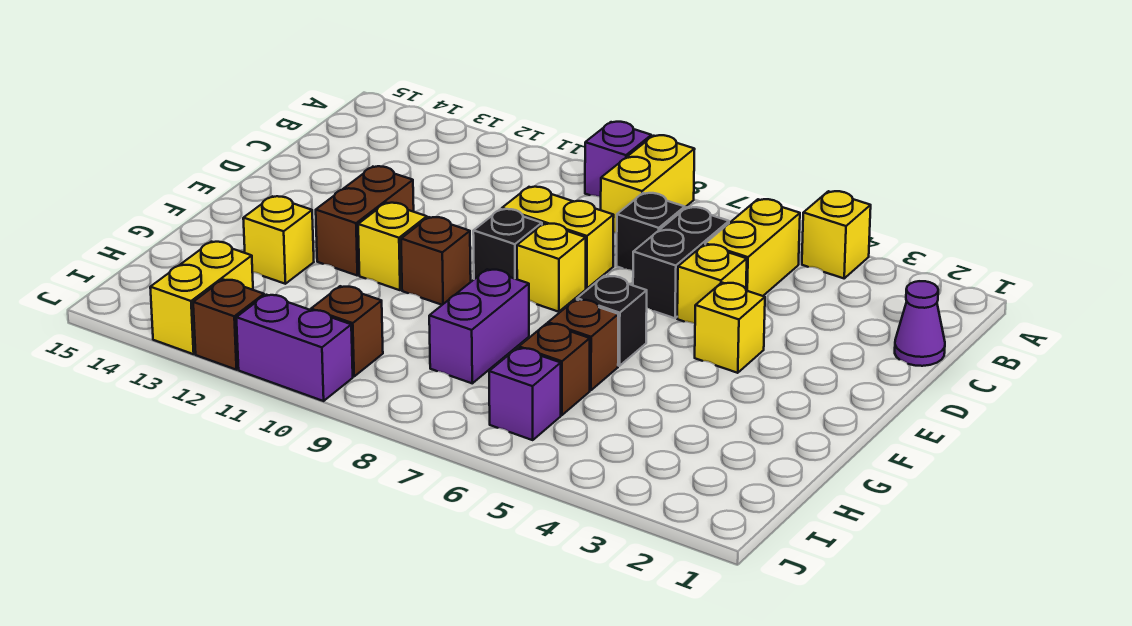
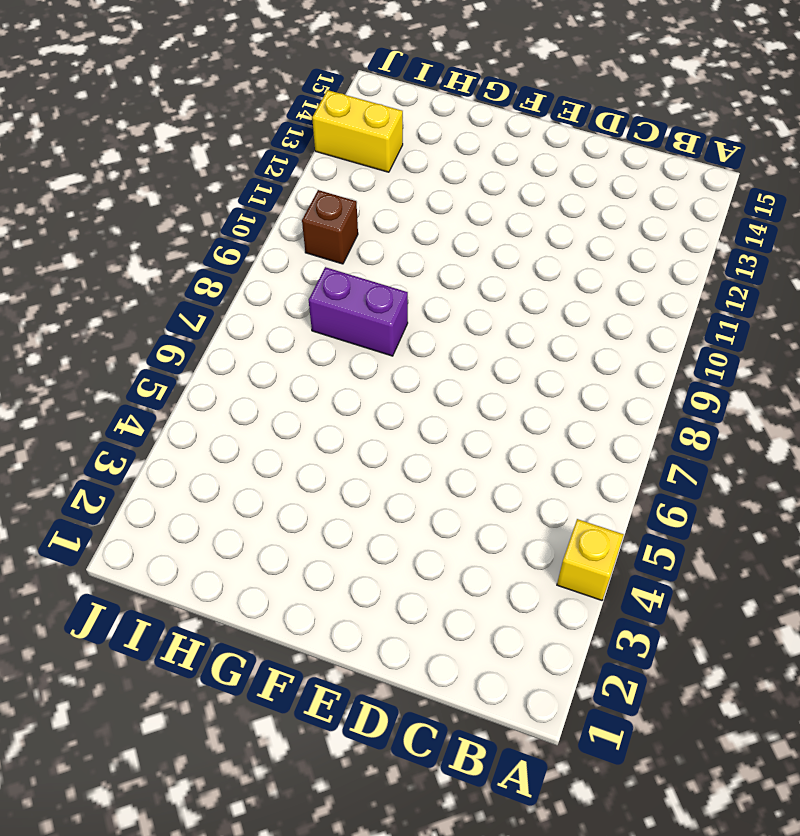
none -> yellow brick A8:B8 level 1
none -> purple brick A9 level 1
none -> yellow brick B5:C5 level 1

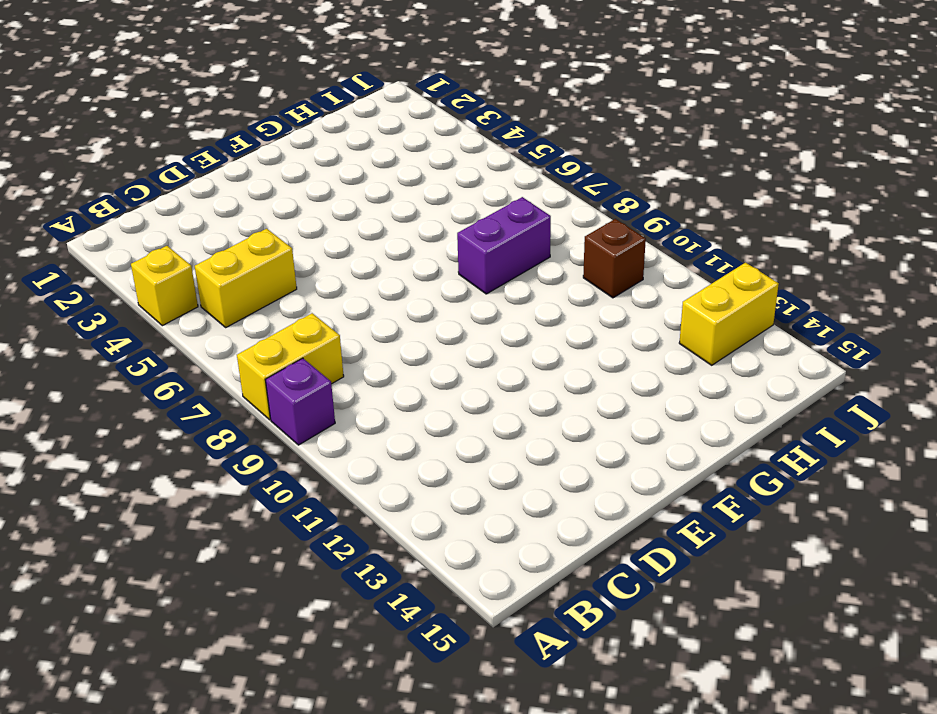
none -> purple cone C1 level 1
none -> black brick C6:D6 level 1
none -> black brick C7 level 1

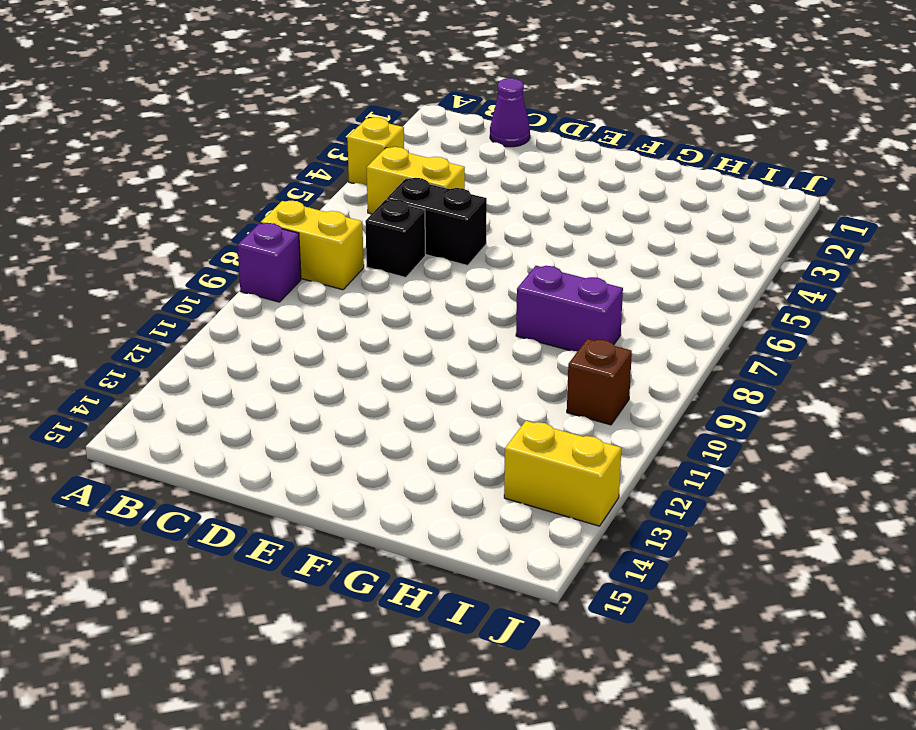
none -> yellow brick D5 level 1
none -> yellow brick D8:D9 level 1
none -> yellow brick E4 level 1

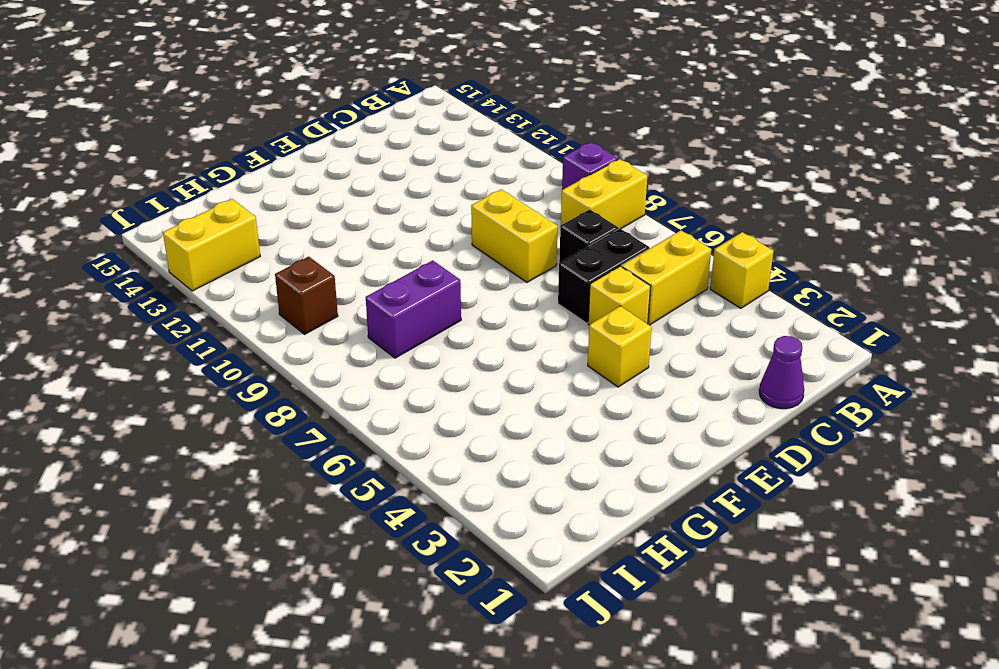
none -> yellow brick E8 level 1
none -> black brick E9 level 1
none -> brown brick E12:F12 level 1

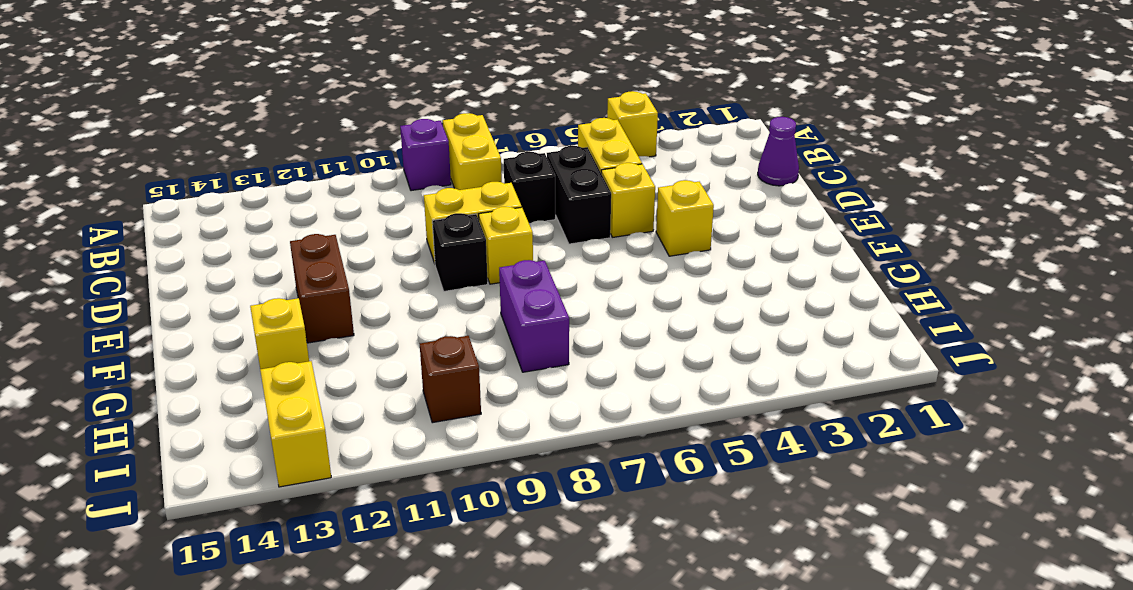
none -> black brick F6 level 1
none -> brown brick F10 level 1
none -> yellow brick F11 level 1

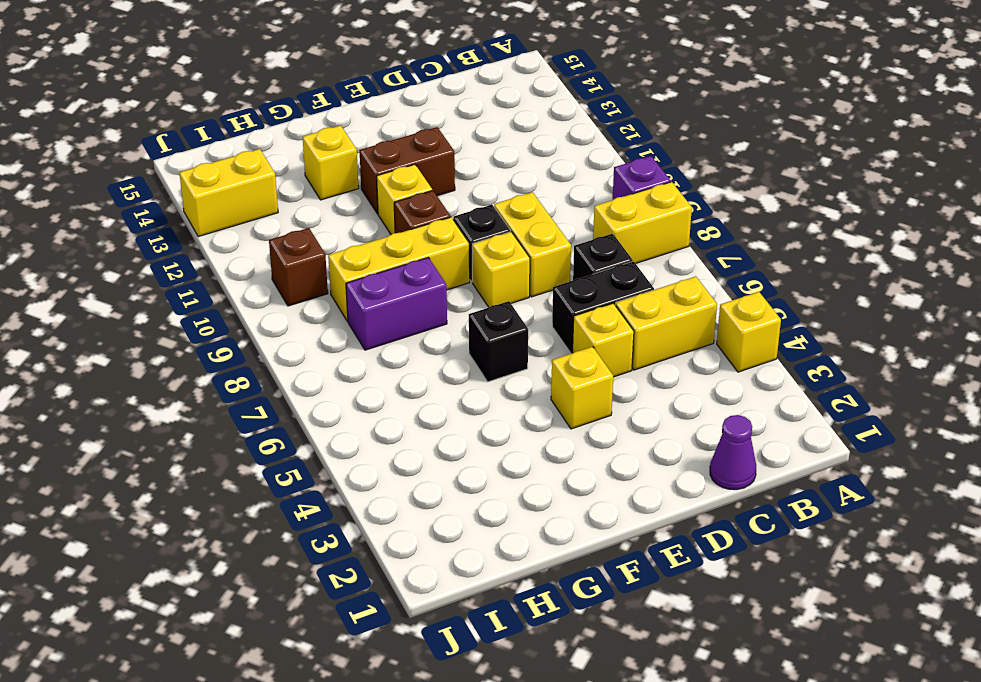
yellow brick F9:H9 level 1 -> none
none -> brown brick G6 level 1
none -> brown brick H6 level 1
none -> purple brick I6 level 1

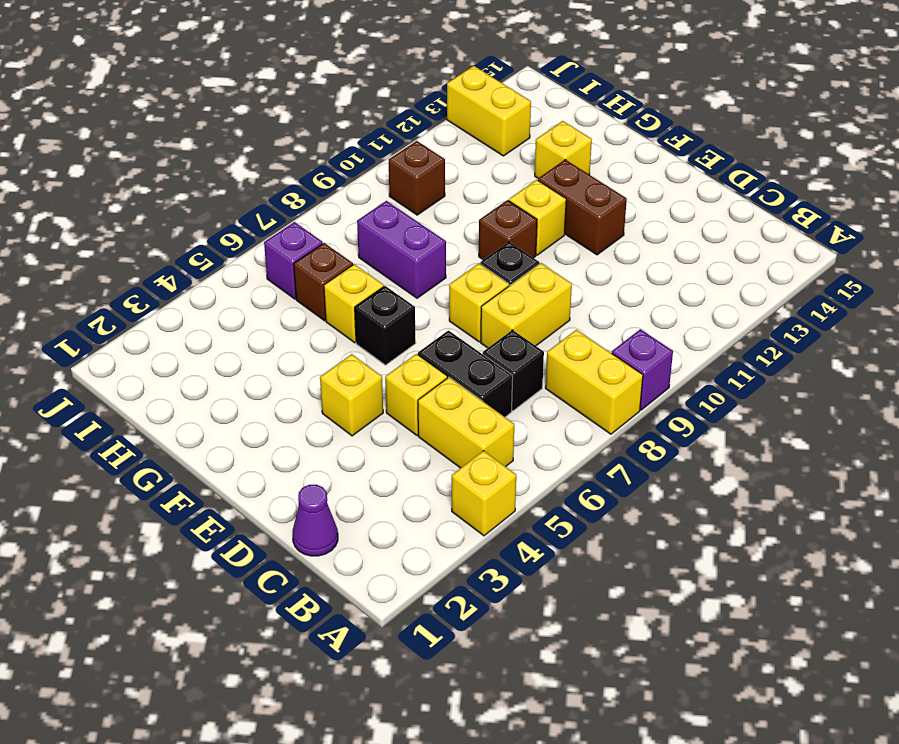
yellow brick G6 level 1 -> brown brick G6 level 1
none -> purple brick J10:J11 level 1
none -> brown brick J12 level 1

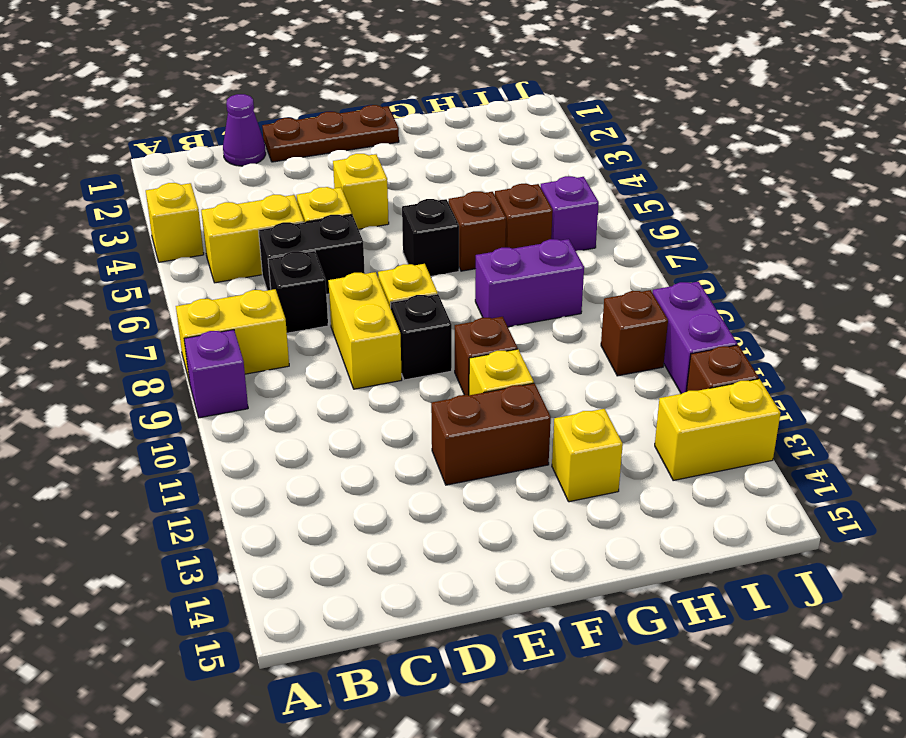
brown plate D1:F1 level 1 -> none

